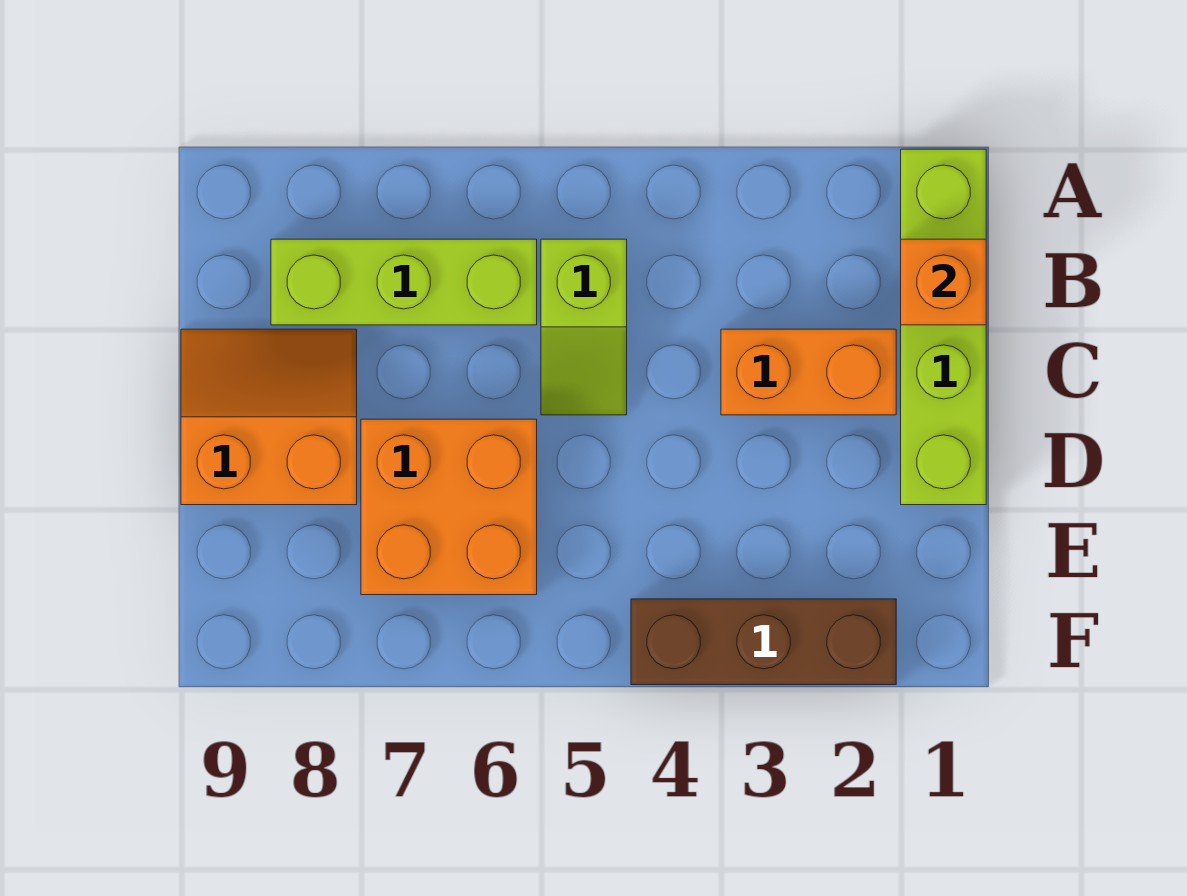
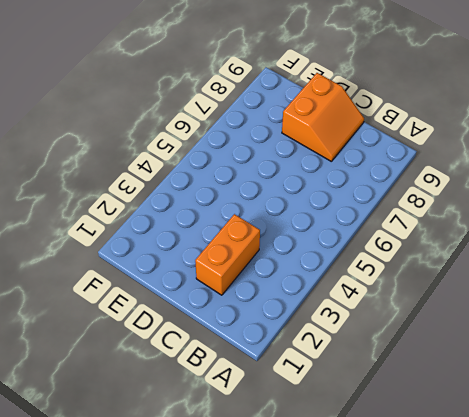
none -> lime brick A1:D1 level 1
none -> lime slope B5:C5 level 1 top B

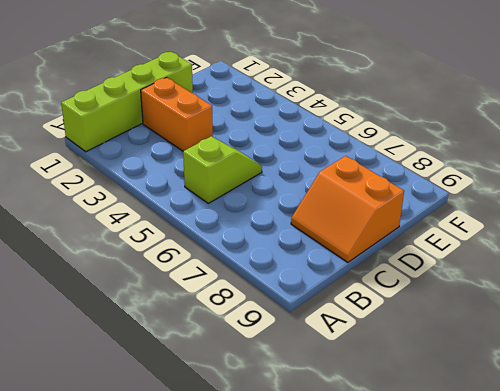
none -> lime brick B6:B8 level 1
none -> orange brick D6:E7 level 1

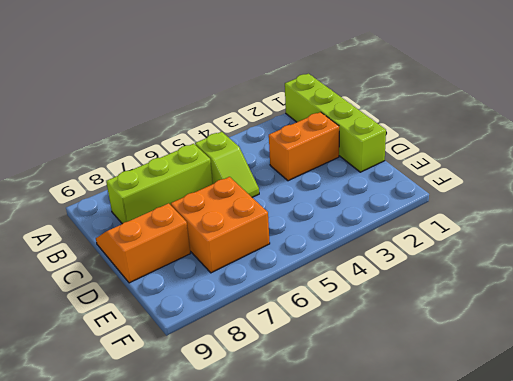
none -> brown brick F2:F4 level 1
none -> orange brick B1 level 2

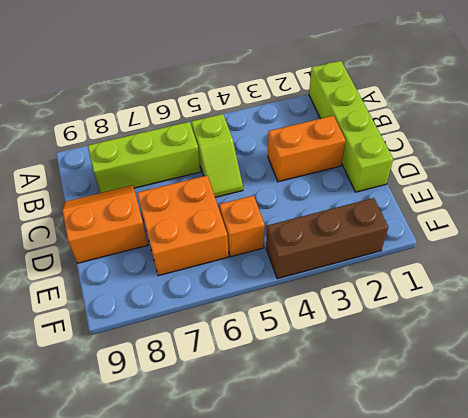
orange brick E5 level 1 -> orange brick B1 level 2

